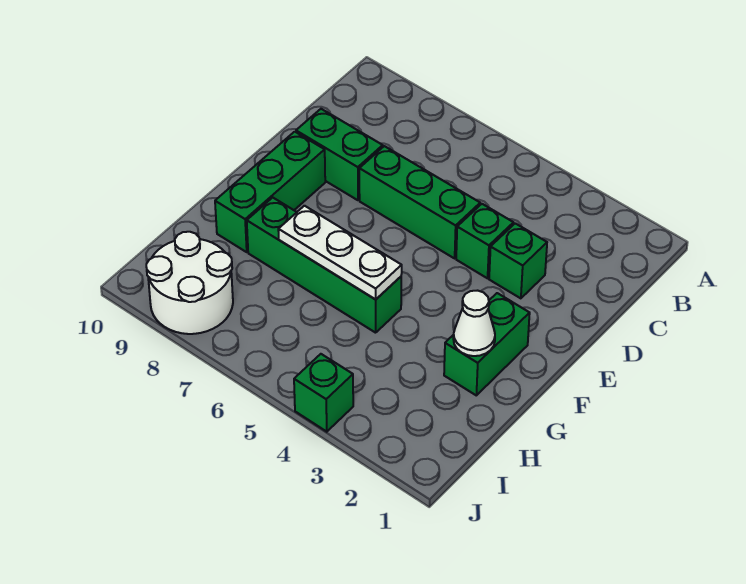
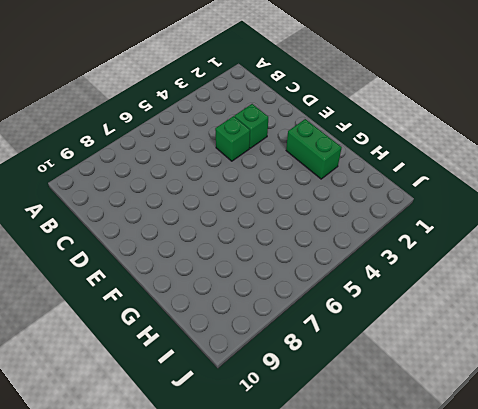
none -> green brick D5:D7 level 1
none -> green brick D8:D9 level 1

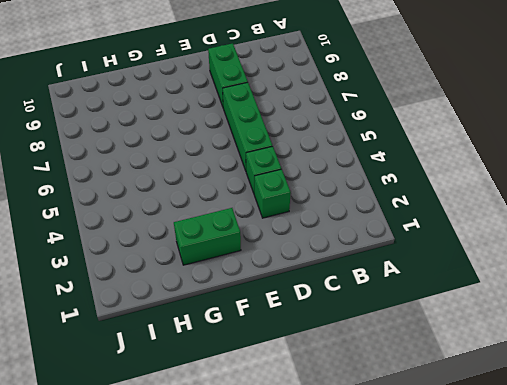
none -> green brick E9:G9 level 1
none -> green brick G5:G8 level 1

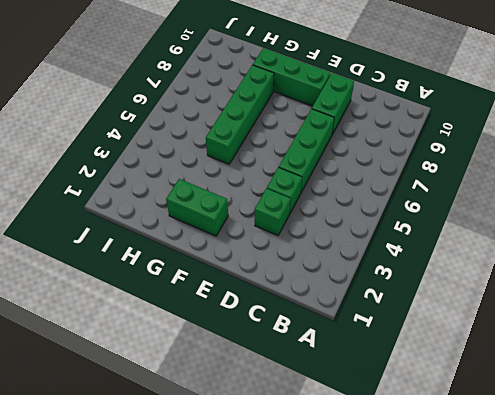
none -> white round brick I8:J9 level 1
none -> green brick J4 level 1

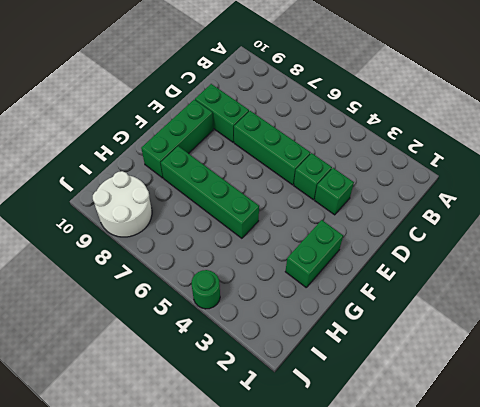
green round brick J4 level 1 -> green brick J4 level 1
none -> white cone G2 level 2
none -> white plate G5:G7 level 2

